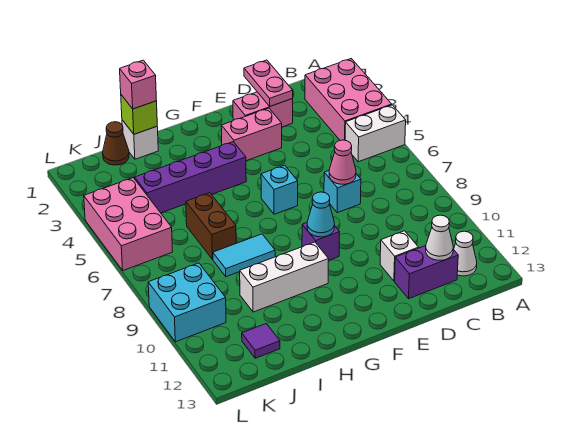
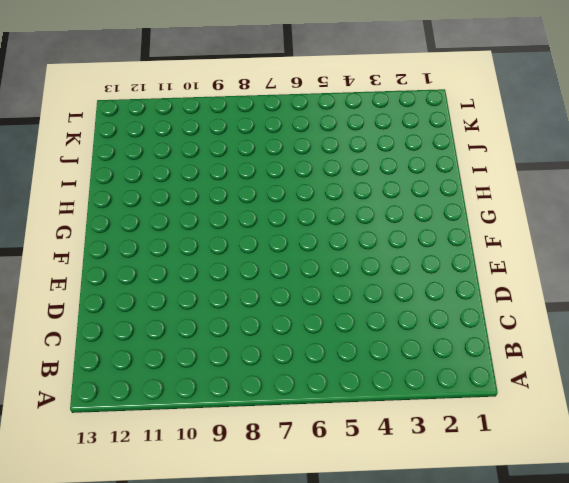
none -> pink brick A2:B4 level 1
none -> white brick A5:B5 level 1
none -> white cone B12 level 1

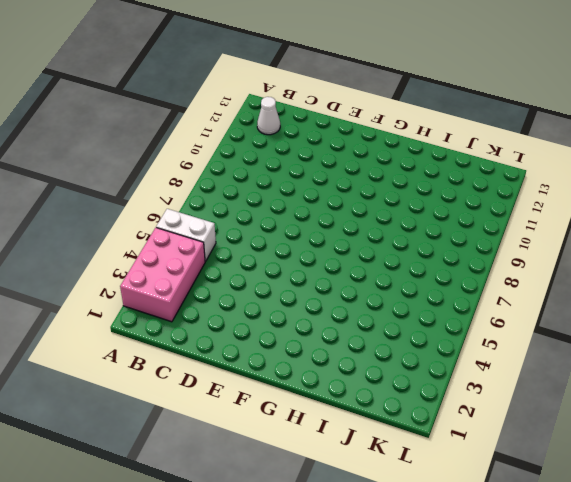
none -> purple brick C12:D12 level 1
none -> pink brick D2:E2 level 1
none -> cyan brick D7 level 1

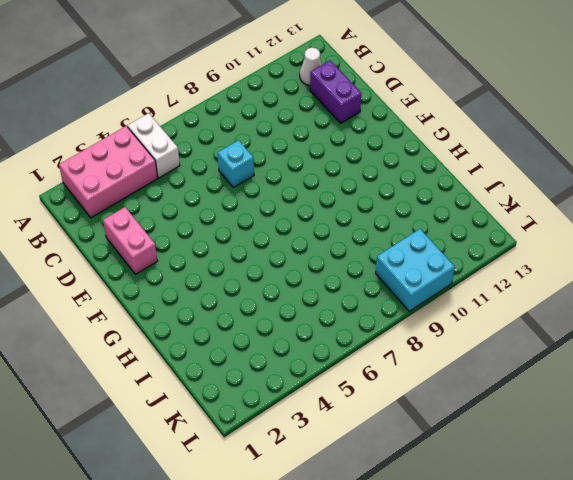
none -> white brick D11 level 1
none -> pink brick E3:F3 level 1
none -> cyan brick F6 level 1

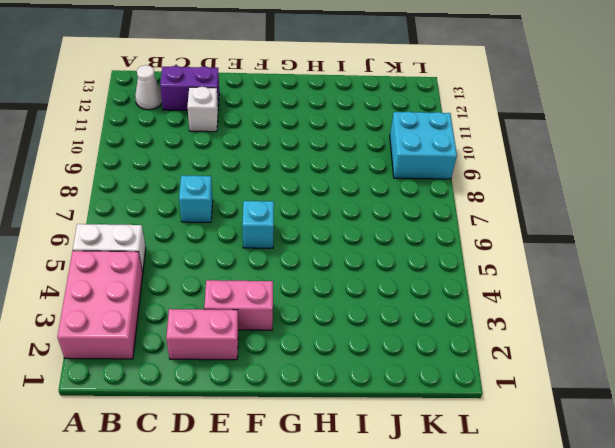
none -> purple brick F9 level 1
none -> purple brick G4:J4 level 1
none -> white brick G10:I10 level 1

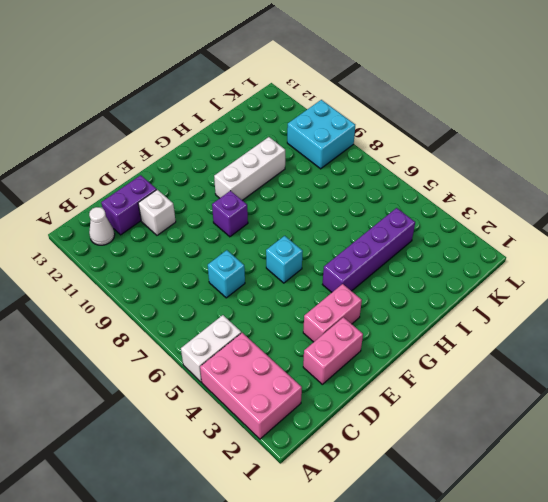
none -> cyan tile H8:I8 level 1
none -> white brick I1 level 1
none -> brown brick I6:I7 level 1

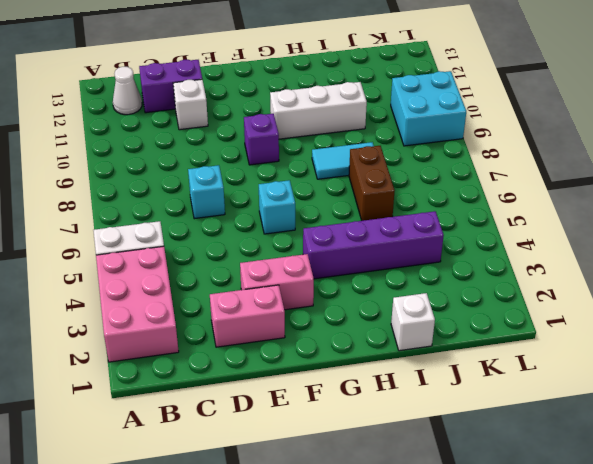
none -> brown cone J1 level 1
none -> purple tile J12 level 1
none -> pink brick K4:L6 level 1

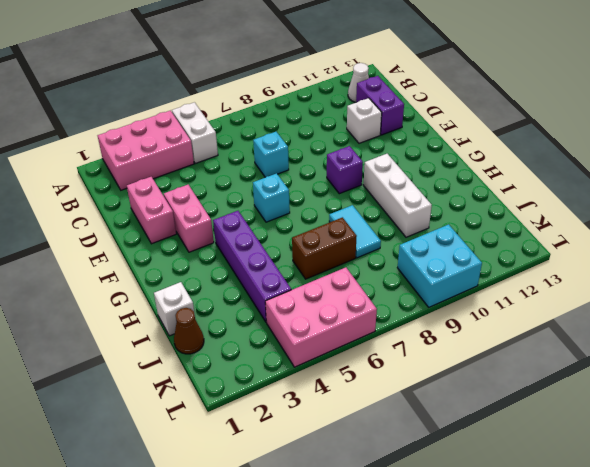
none -> purple tile J12 level 1
none -> white cone C12 level 2
none -> pink plate D1:D2 level 2

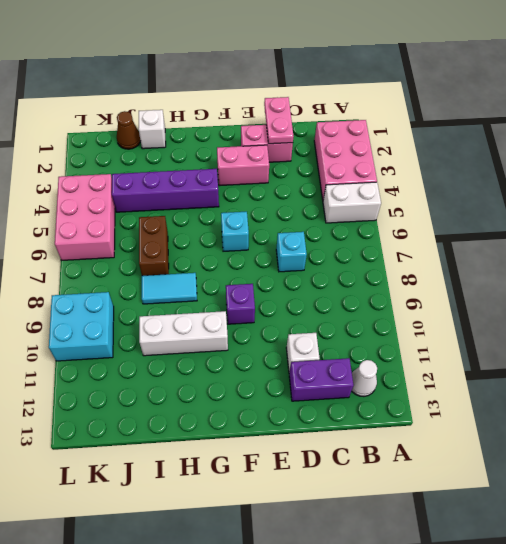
none -> purple tile J12 level 1
none -> white cone C12 level 2
none -> pink cone D7 level 2

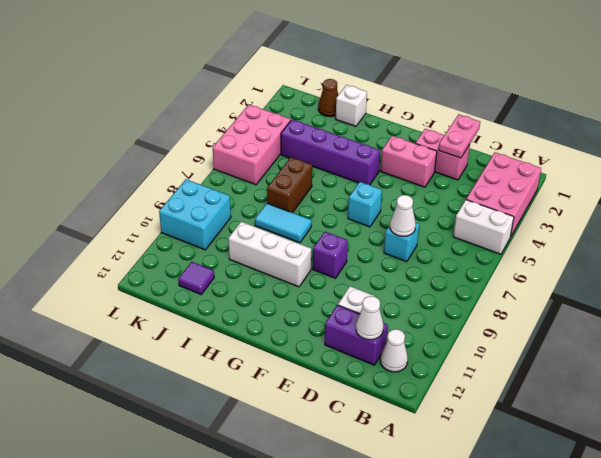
white cone D7 level 2 -> pink cone D7 level 2
none -> cyan cone F9 level 2
none -> lime brick I1 level 2
none -> pink brick I1 level 3

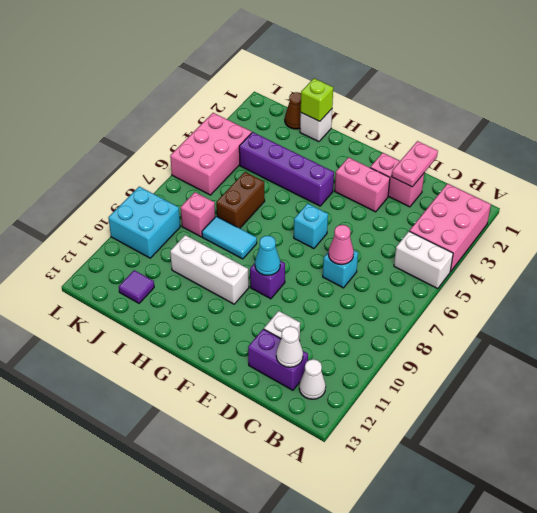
pink brick J8 level 1 -> pink brick I1 level 3

